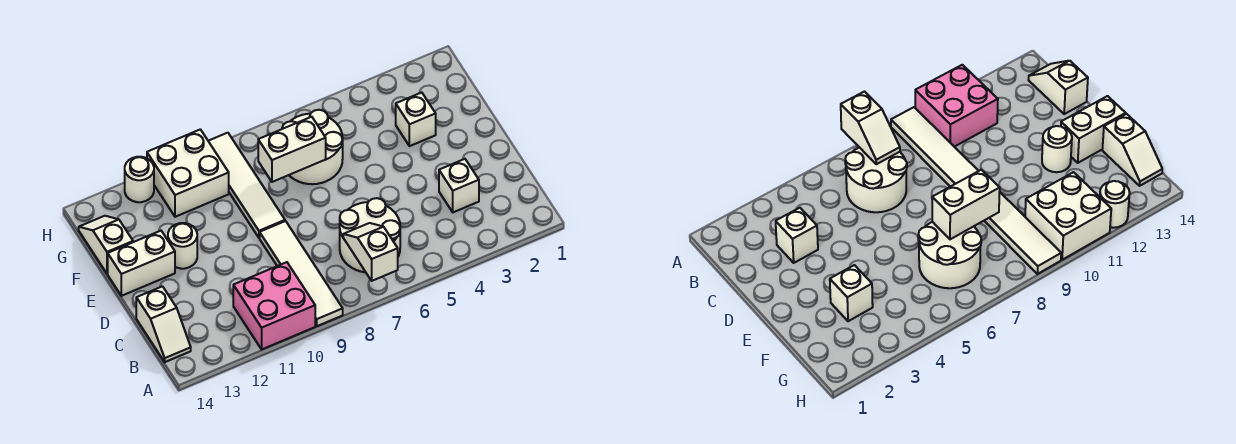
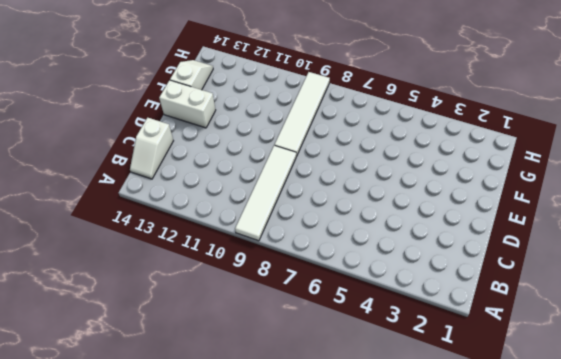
none -> pink brick A10:B11 level 1
none -> white round brick B6:C7 level 1
none -> white brick C3 level 1

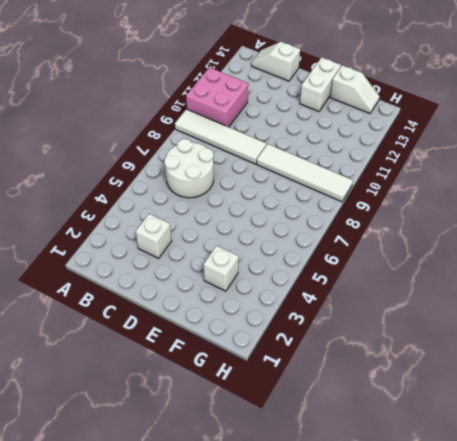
none -> white round brick E12 level 1
none -> white round brick F6:G7 level 1
none -> white brick G10:H11 level 1

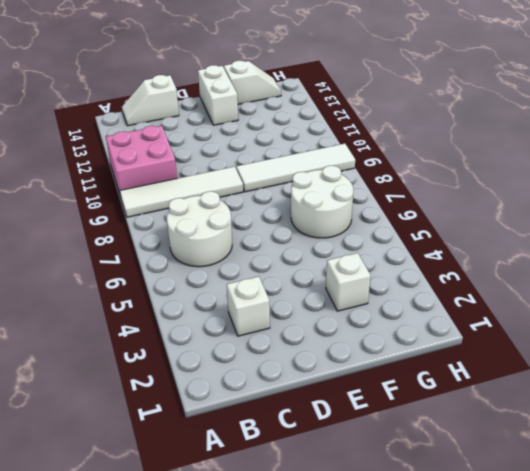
none -> white round brick E12 level 1
none -> white brick G10:H11 level 1
none -> white round brick H12 level 1

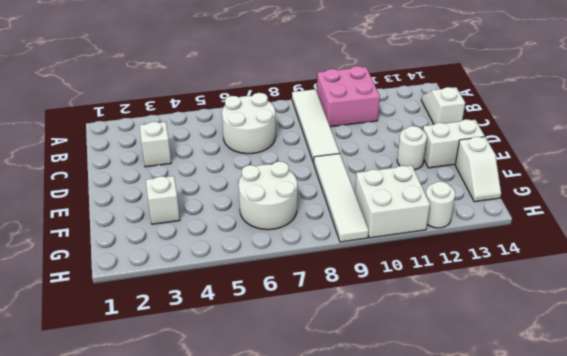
none -> white slope A7:B7 level 2 top A
none -> white brick F7:F8 level 2

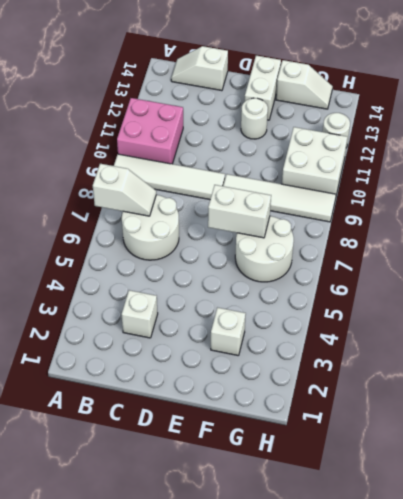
white brick E7:F7 level 2 -> white brick F7:F8 level 2

